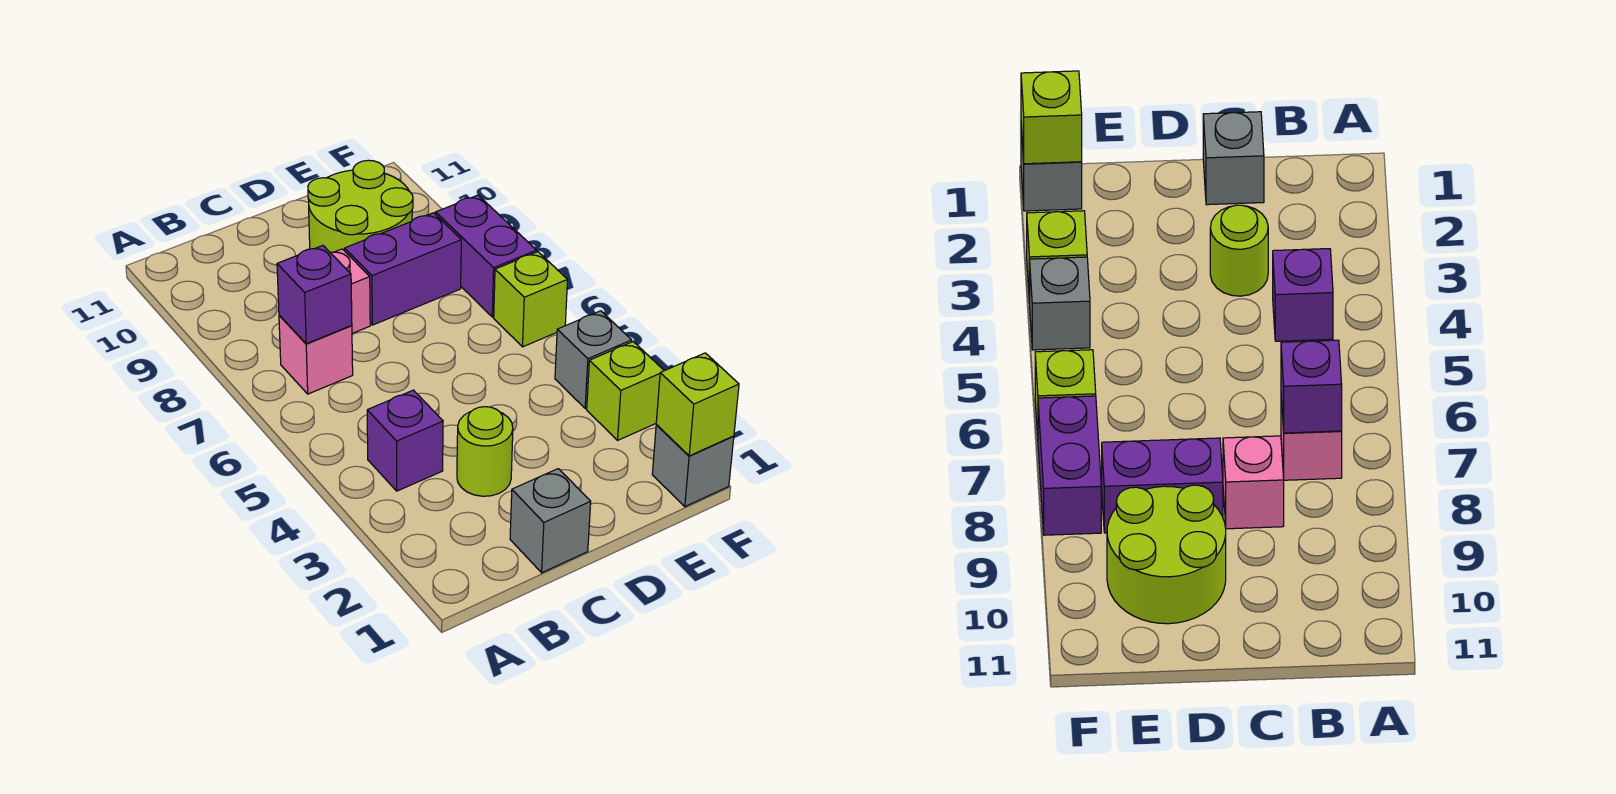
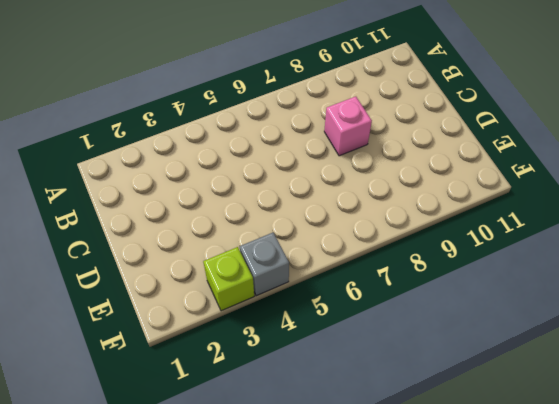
none -> purple brick B4 level 1
none -> pink brick B7 level 1
none -> grey brick C1 level 1

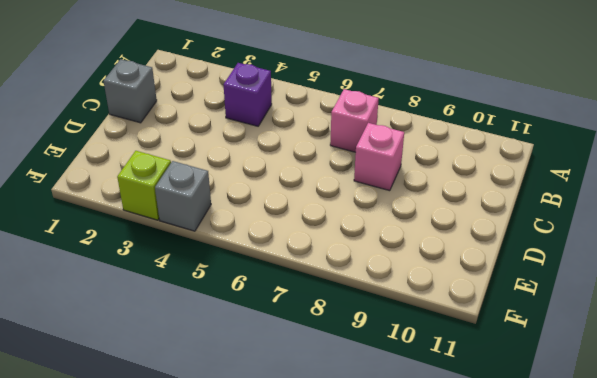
none -> lime round brick C3 level 1
none -> purple brick D8:E8 level 1
none -> lime round brick D9:E10 level 1

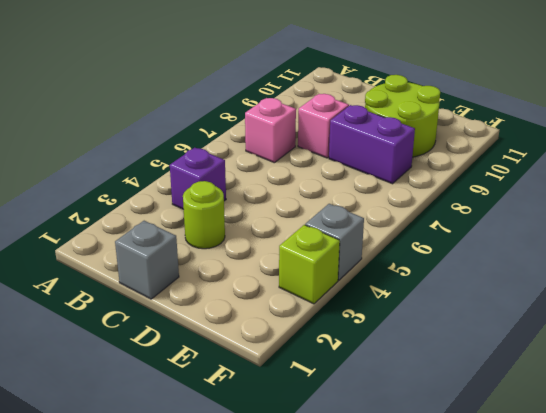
none -> grey brick F1 level 1
none -> lime brick F6 level 1
none -> purple brick F7:F8 level 1

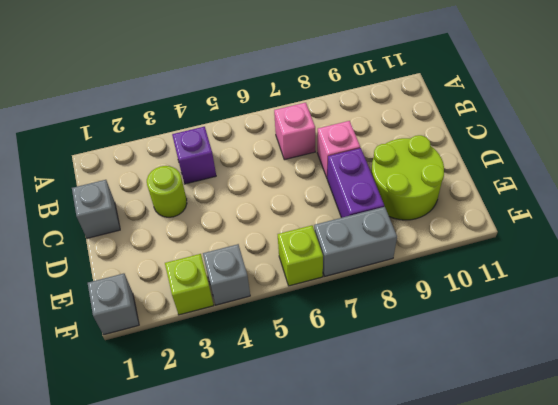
grey brick F7:F8 level 1 -> purple brick F7:F8 level 1
none -> purple brick B7 level 2
none -> lime brick F1 level 2

